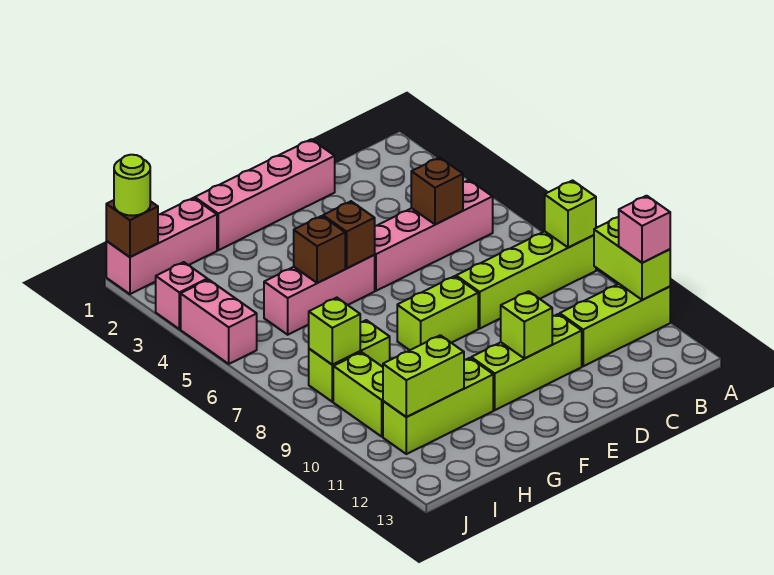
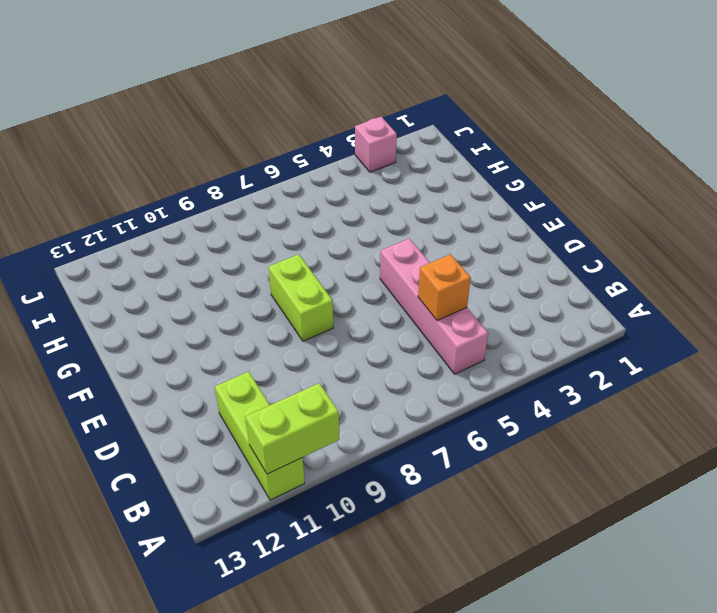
orange brick C5 level 2 -> brown brick C5 level 2
none -> lime brick A8:D8 level 1
none -> pink brick D1:G1 level 1
none -> lime brick D11:F11 level 1

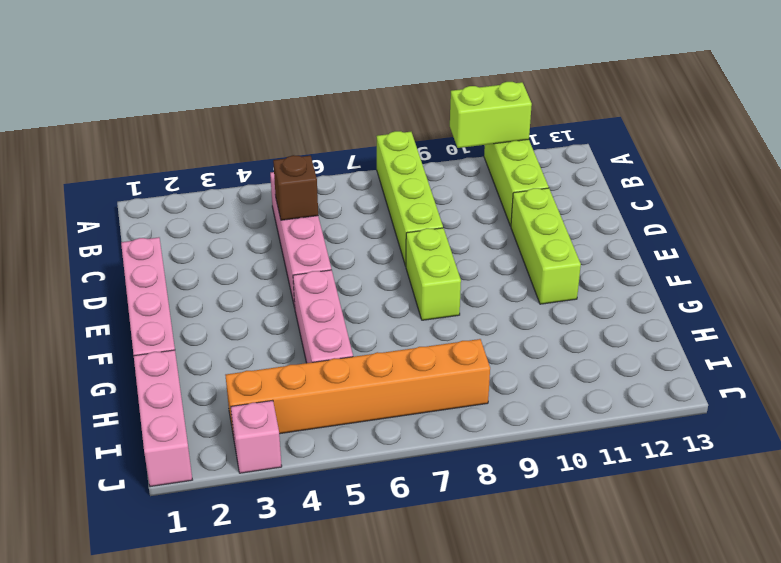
orange brick I3:I8 level 1 -> lime brick H8:I8 level 1
none -> lime brick G11:I11 level 1
none -> lime brick I9:I10 level 1
none -> pink brick J4:J5 level 1

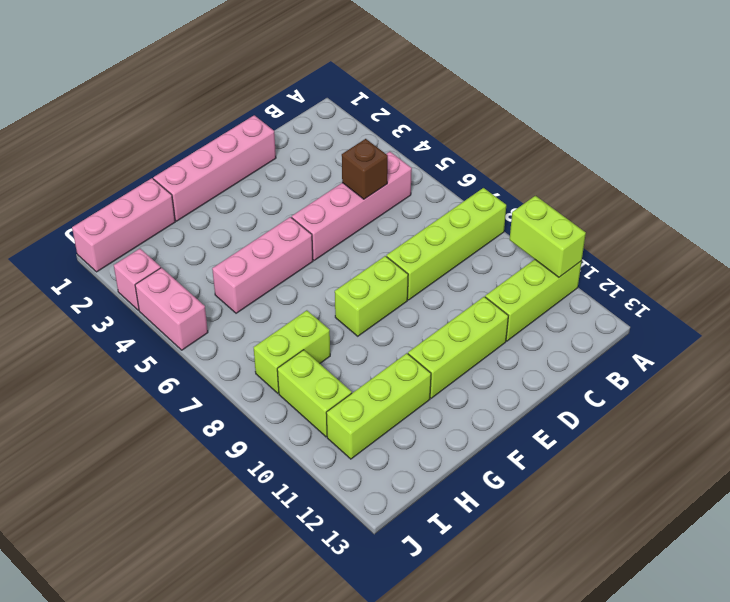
none -> lime brick A8 level 2
none -> lime brick E11 level 2
none -> brown brick F5 level 2

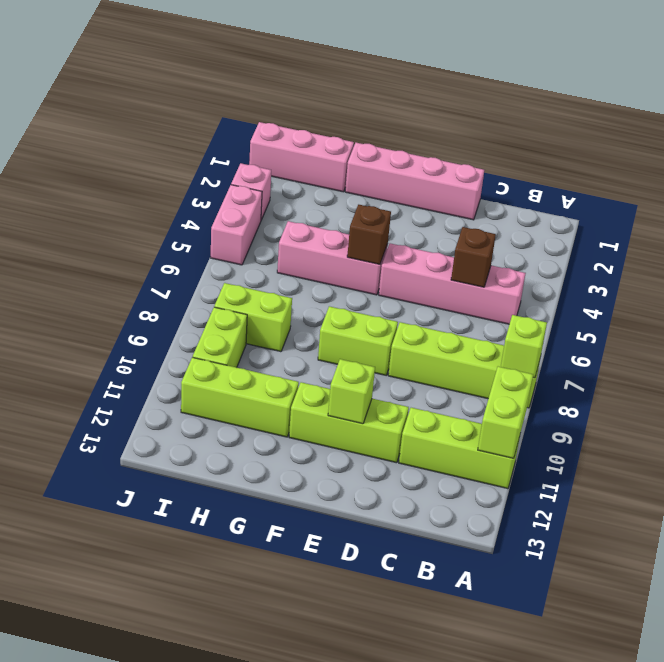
none -> brown brick G5 level 2
none -> lime brick H11:I11 level 2
none -> lime brick I8 level 2

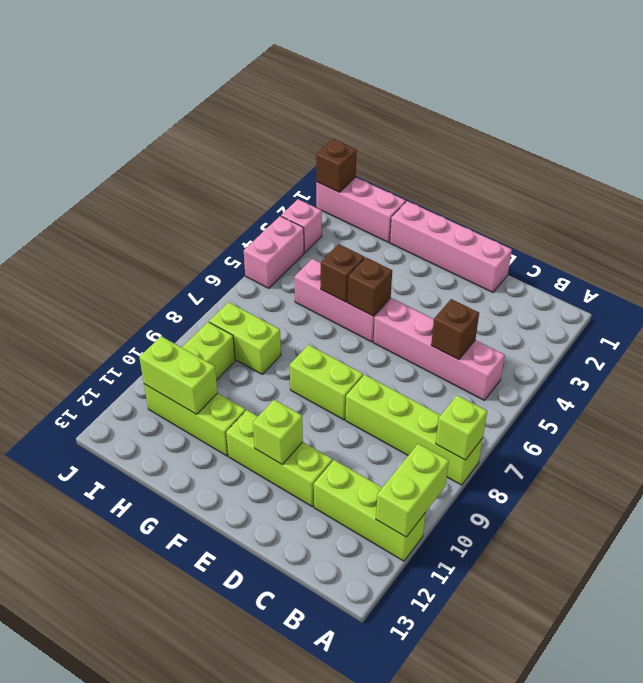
none -> lime brick I8 level 2
none -> pink brick A11 level 3
none -> lime round brick J1 level 3

